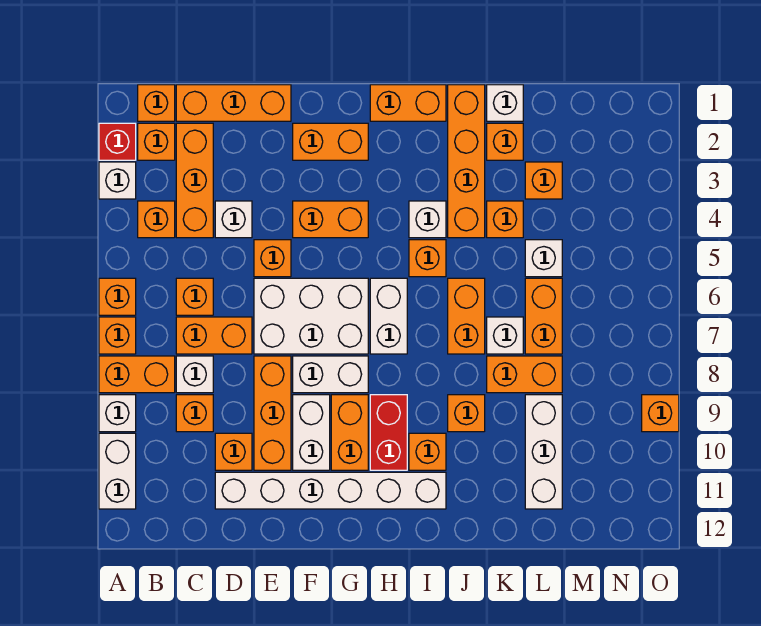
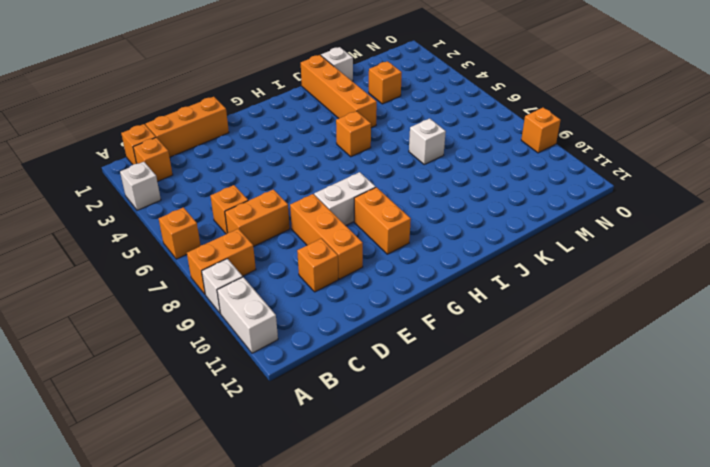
none -> red brick A2 level 1
none -> orange brick A7 level 1
none -> orange brick B4 level 1
none -> orange brick C2:C4 level 1

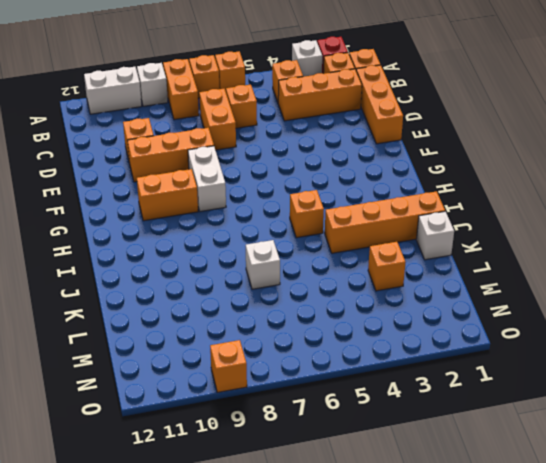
none -> white brick C8 level 1
none -> orange brick C9 level 1
none -> white brick D4 level 1
none -> white brick D11:I11 level 1

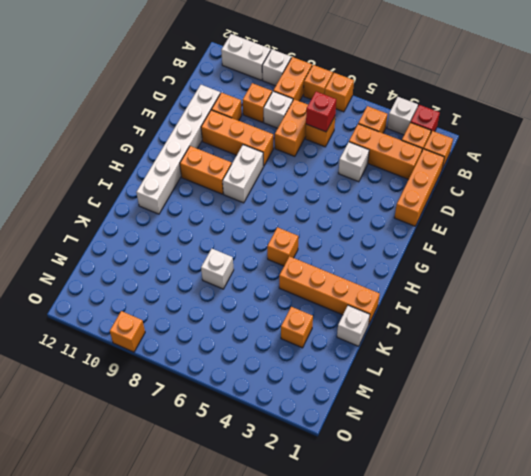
red brick C6 level 2 -> none
none -> orange brick E5 level 1
none -> white brick E6:G7 level 1
none -> orange brick F2:G2 level 1
none -> orange brick F4:G4 level 1

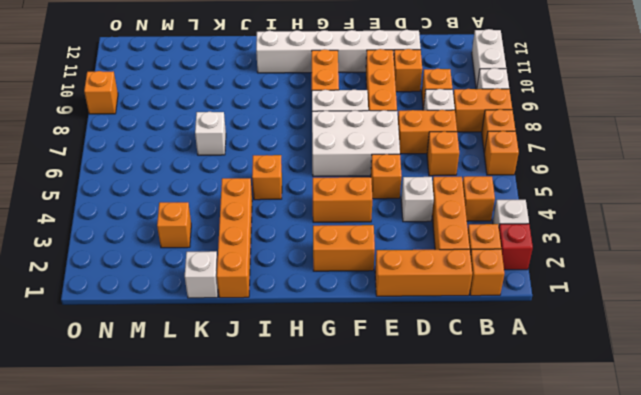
none -> white brick F9:F10 level 1
none -> orange brick H1:I1 level 1
none -> white brick H6:H7 level 1
none -> red brick H9:H10 level 1

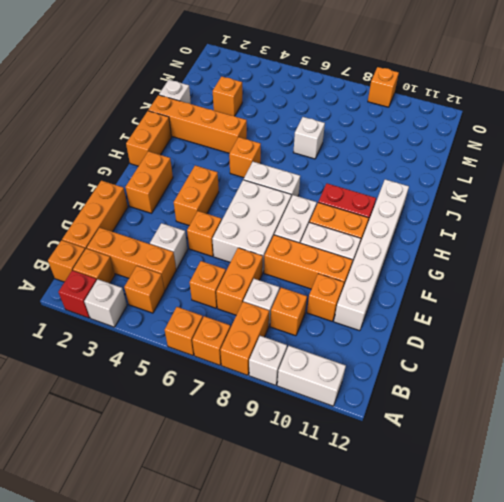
none -> white brick I4 level 1
none -> orange brick I10 level 1
none -> orange brick J6:J7 level 1
none -> orange brick J9 level 1

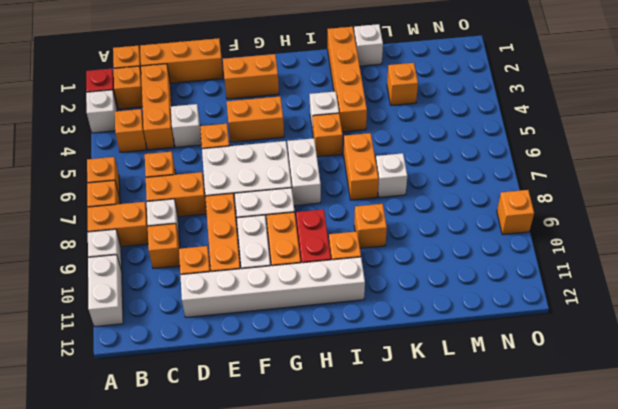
none -> orange brick H1:I1 level 1
none -> orange brick K2 level 1
none -> orange brick K4 level 1
none -> orange brick K8:L8 level 1

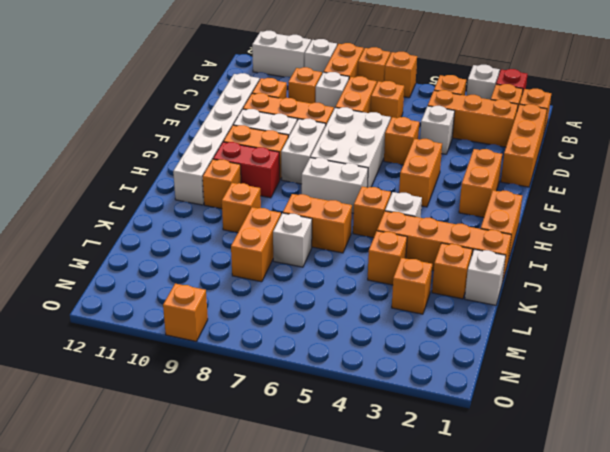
none -> white brick L5 level 1
none -> orange brick L6:L7 level 1
none -> white brick L9:L11 level 1

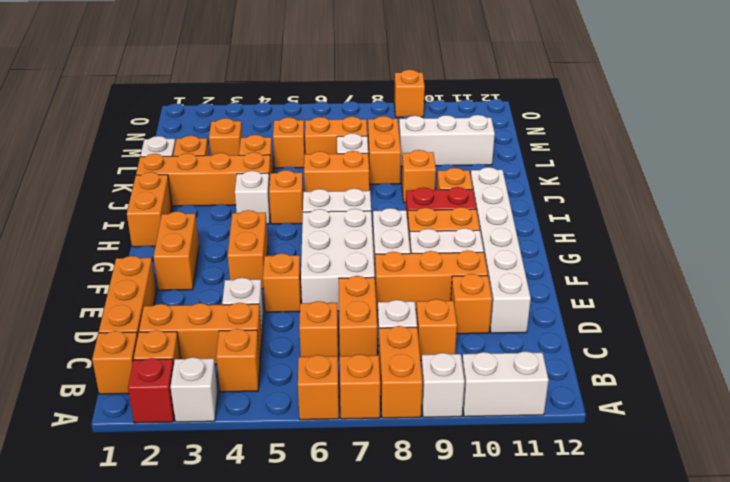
orange brick L5 level 1 -> white brick L5 level 1

